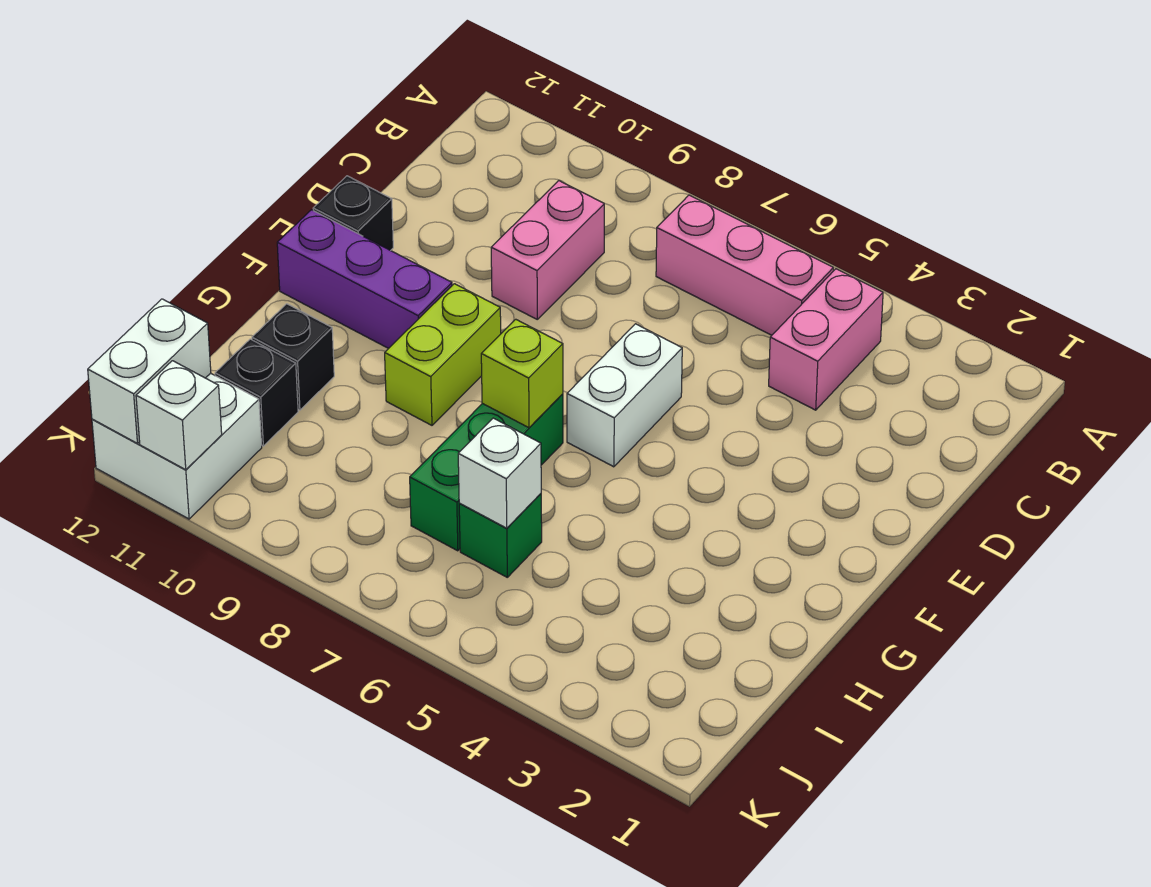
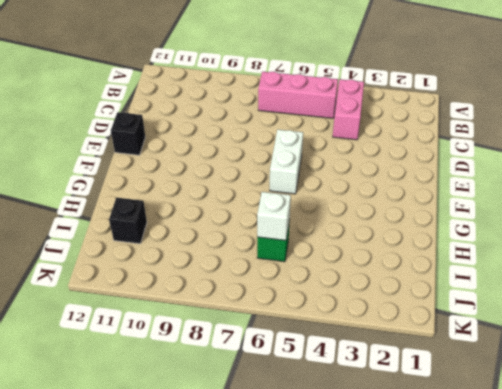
none -> pink brick C9:D9 level 1
none -> lime brick F9:G9 level 1
none -> purple brick F10:F12 level 1

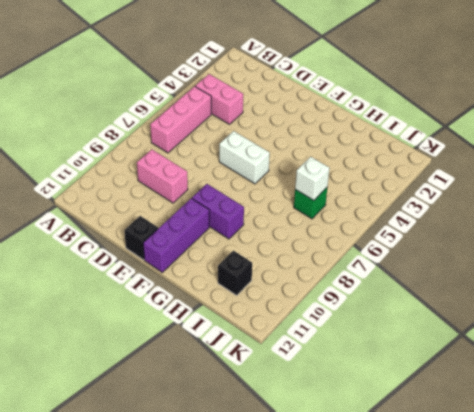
purple brick F9:G9 level 1 -> lime brick F9:G9 level 1
none -> green brick G7:I7 level 1
none -> black brick H11 level 1
none -> white brick J11:K12 level 1

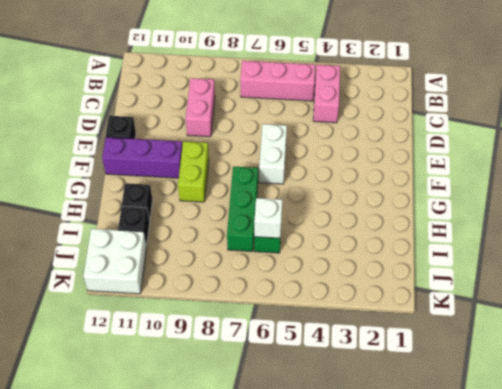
none -> lime brick G7 level 2
none -> white brick J12:K12 level 2
none -> white brick K11 level 2

